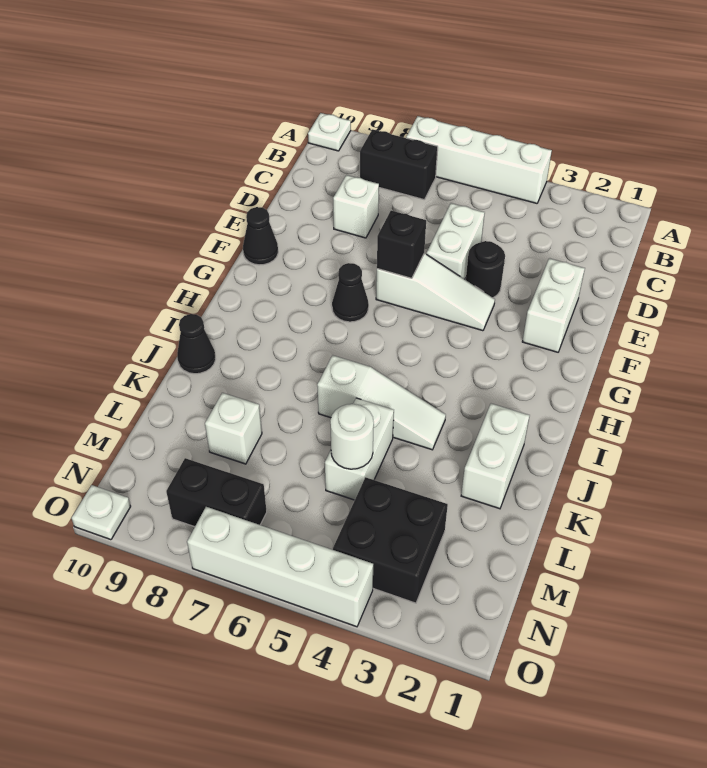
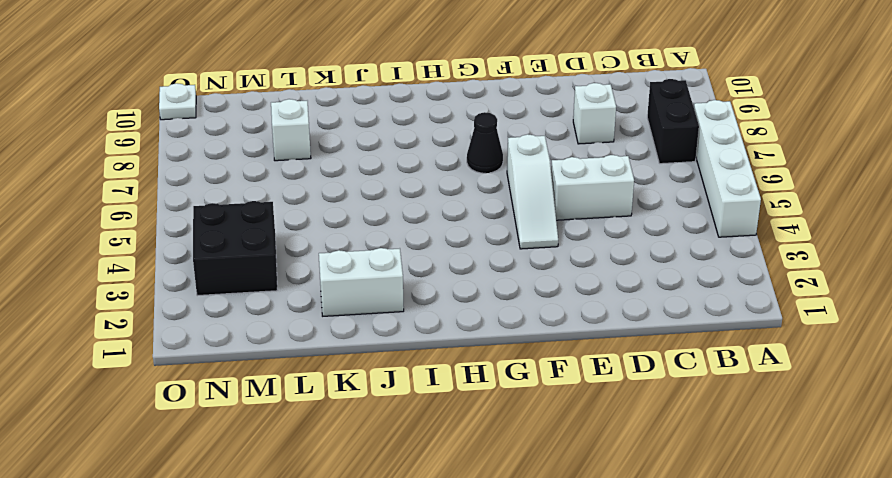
none -> white plate A10 level 1
none -> white brick E2:F2 level 1
none -> black round brick E4 level 1

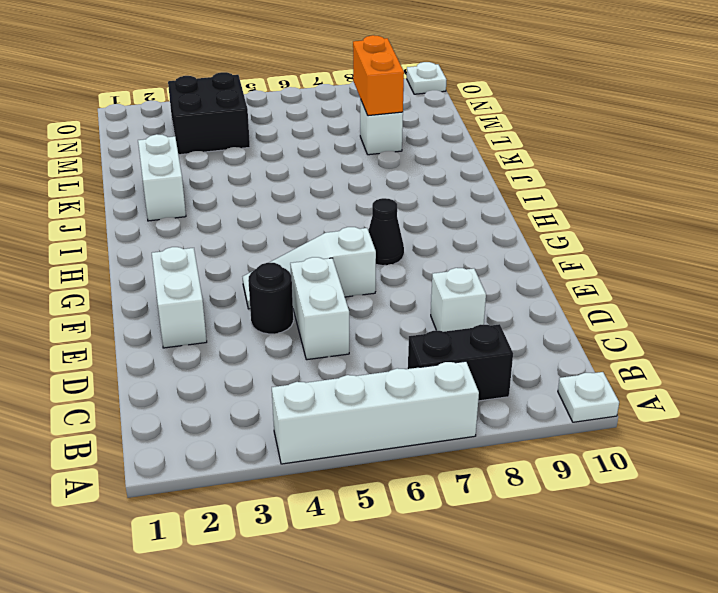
orange brick L8:M8 level 2 -> none
none -> black cone F10 level 1
none -> white slope J4:J6 level 1 top 6
none -> black cone J10 level 1

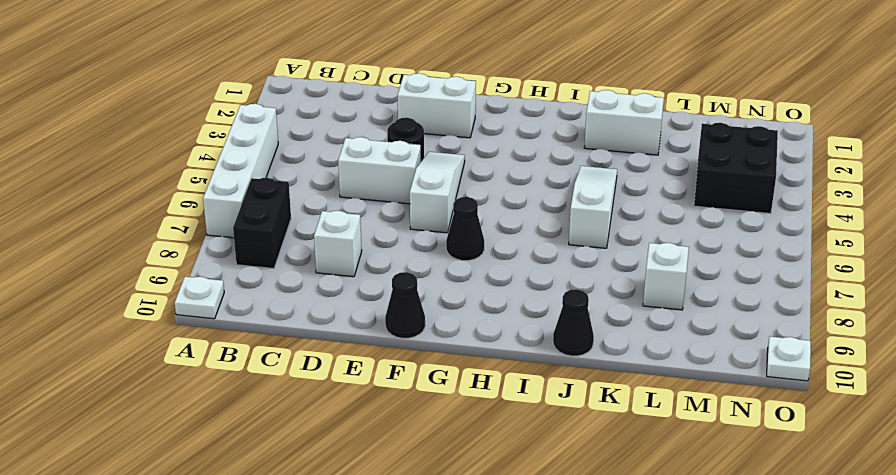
none -> white brick K5:L5 level 1
none -> black brick N7:N8 level 1
none -> white brick O4:O7 level 1

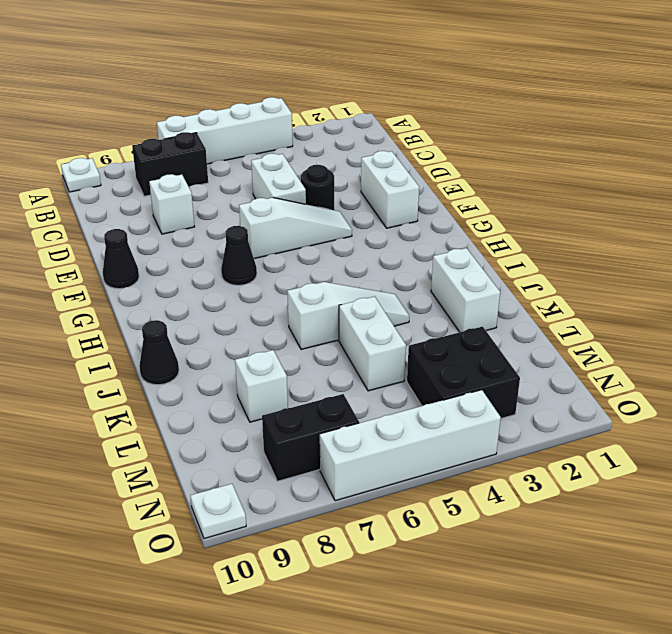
none -> black brick F6 level 2
none -> white round brick L5 level 2

